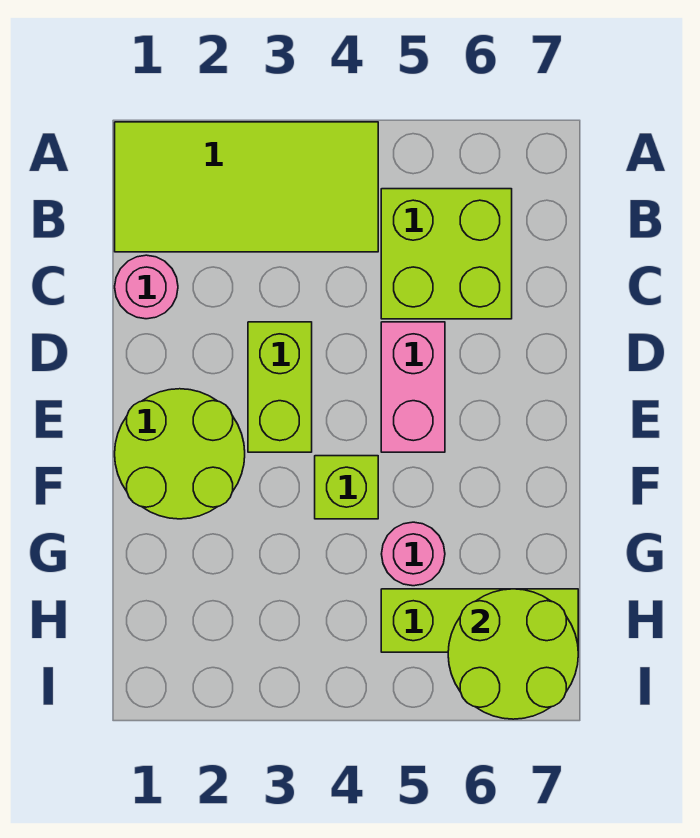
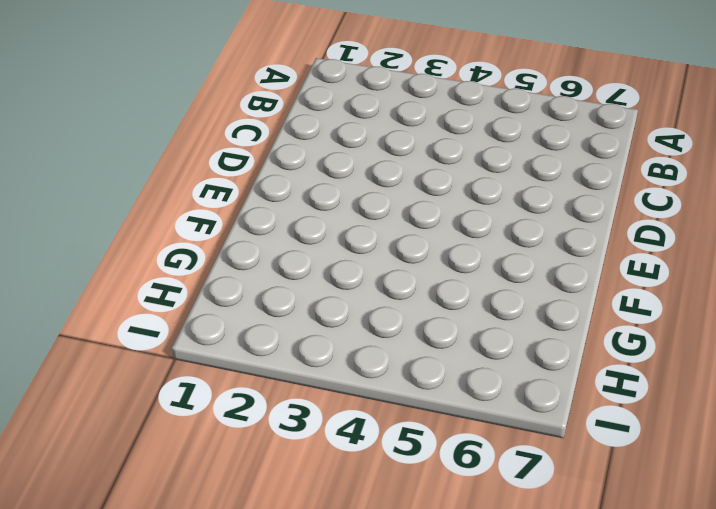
none -> lime tile A1:B4 level 1
none -> lime brick B5:C6 level 1

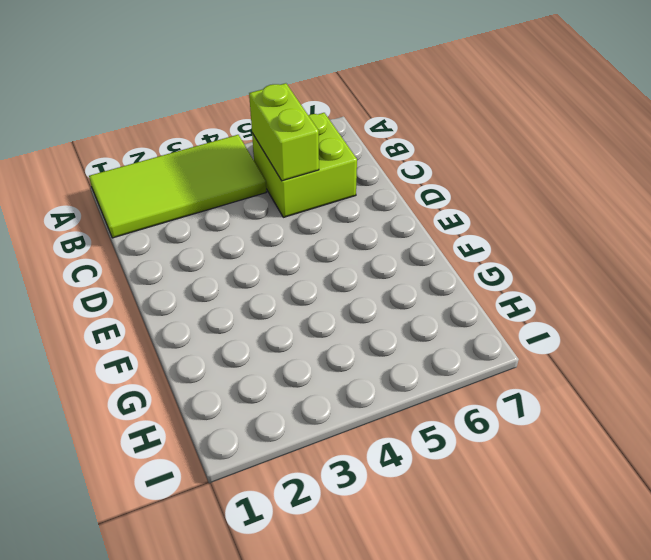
lime brick B5:C5 level 2 -> lime brick D3:E3 level 1
none -> pink round brick C1 level 1
none -> pink brick D5:E5 level 1

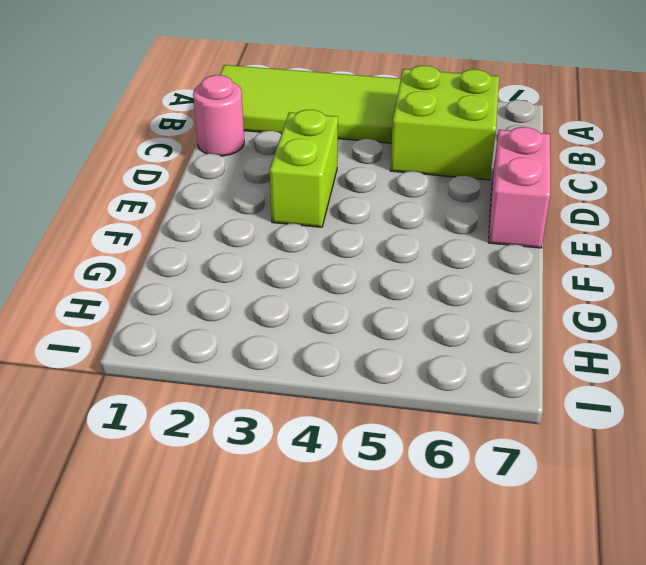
pink brick D7:E7 level 1 -> pink brick D5:E5 level 1
none -> lime round brick E1:F2 level 1
none -> lime brick F4 level 1

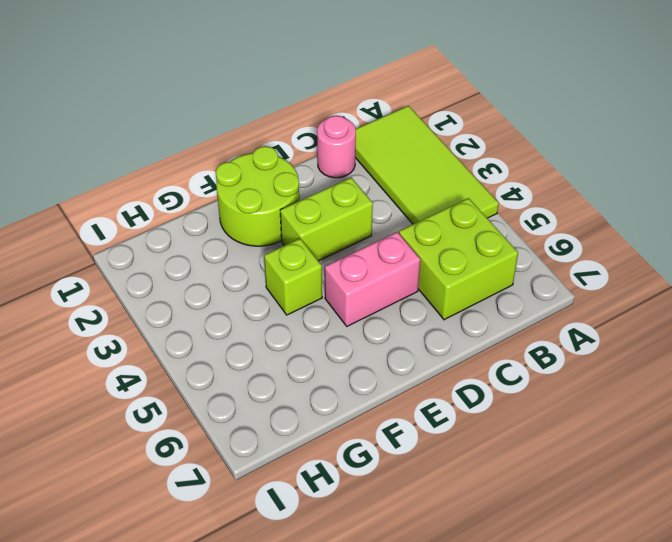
none -> pink round brick G5 level 1
none -> lime brick H5:H7 level 1

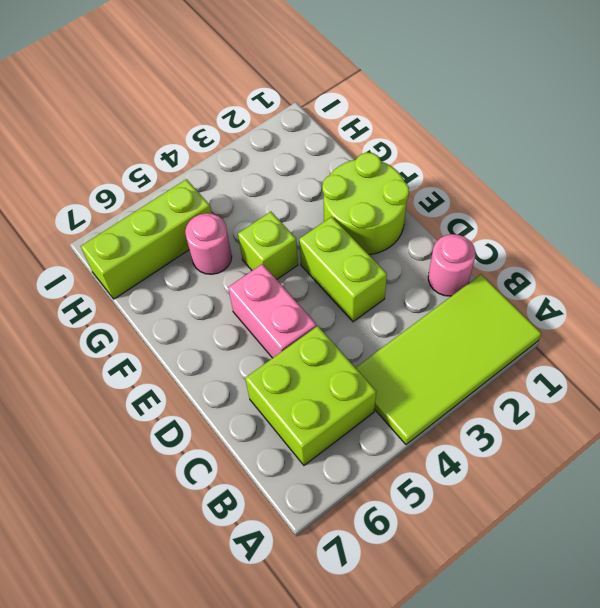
none -> lime round brick H6:I7 level 2

